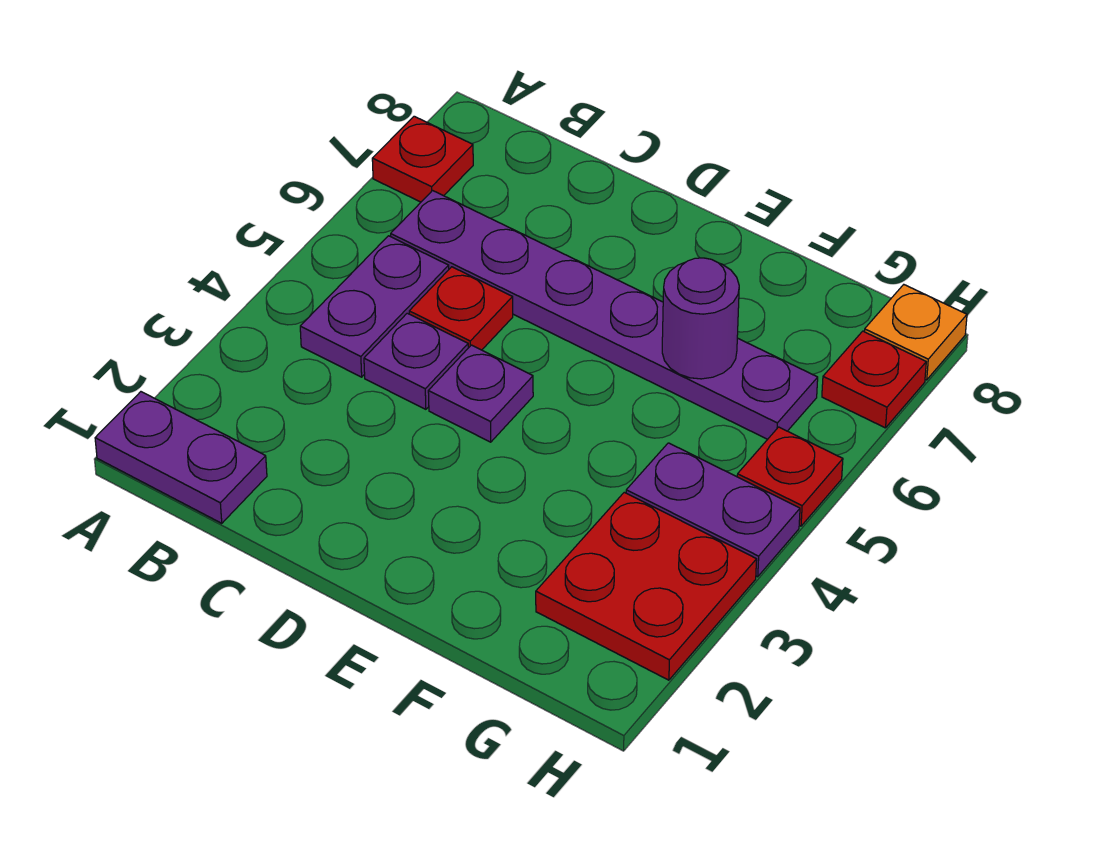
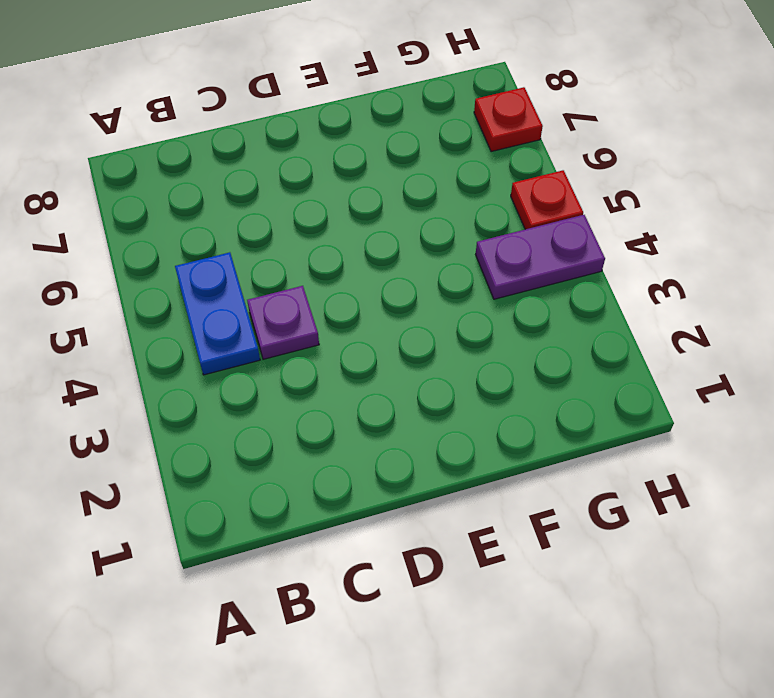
blue plate B4:B5 level 1 -> purple plate B4:B5 level 1
none -> purple plate A1:B1 level 1
none -> red plate A7 level 1
none -> purple plate B6:G6 level 1

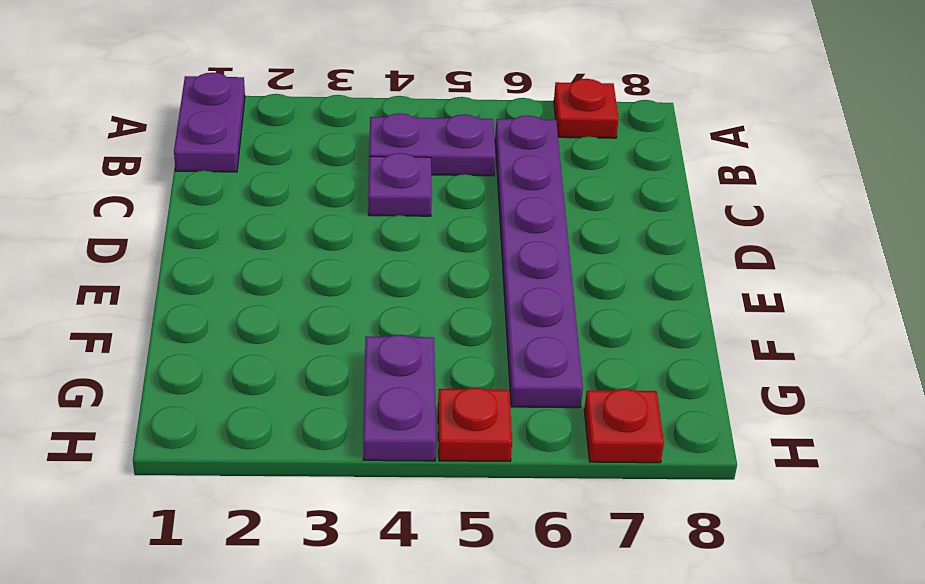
none -> red plate C5 level 1
none -> purple plate D4 level 1
none -> red plate G2:H3 level 1

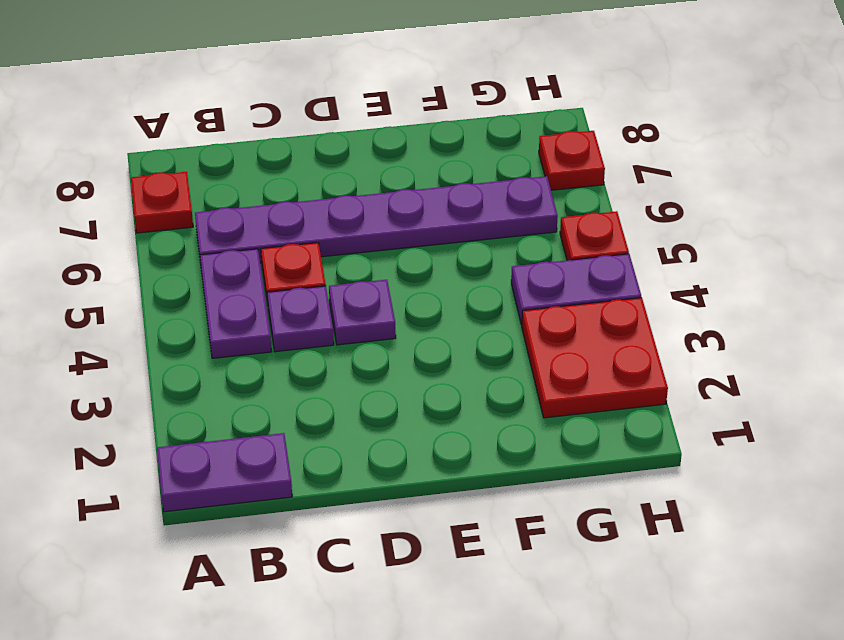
none -> orange plate H8 level 1
none -> purple round brick F6 level 2

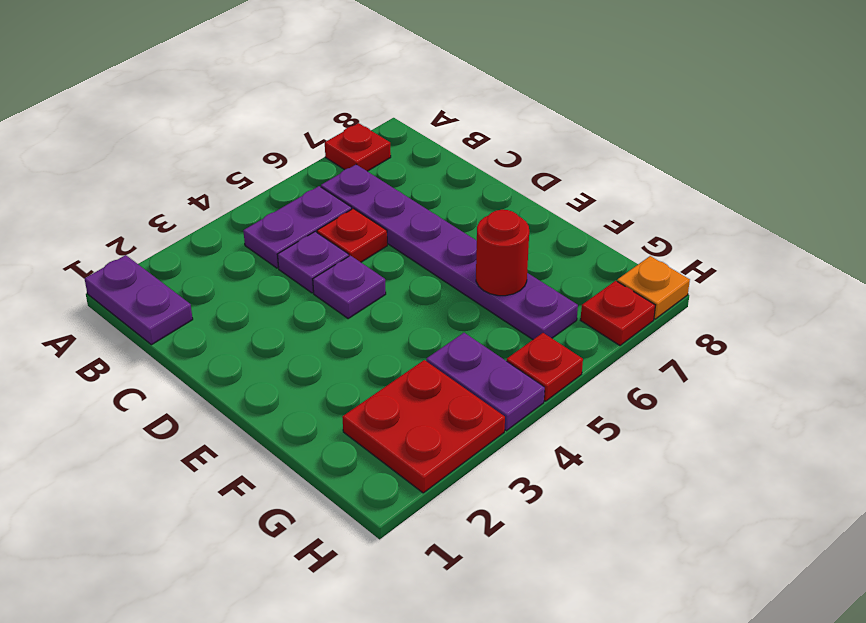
red round brick F6 level 2 -> purple round brick F6 level 2

